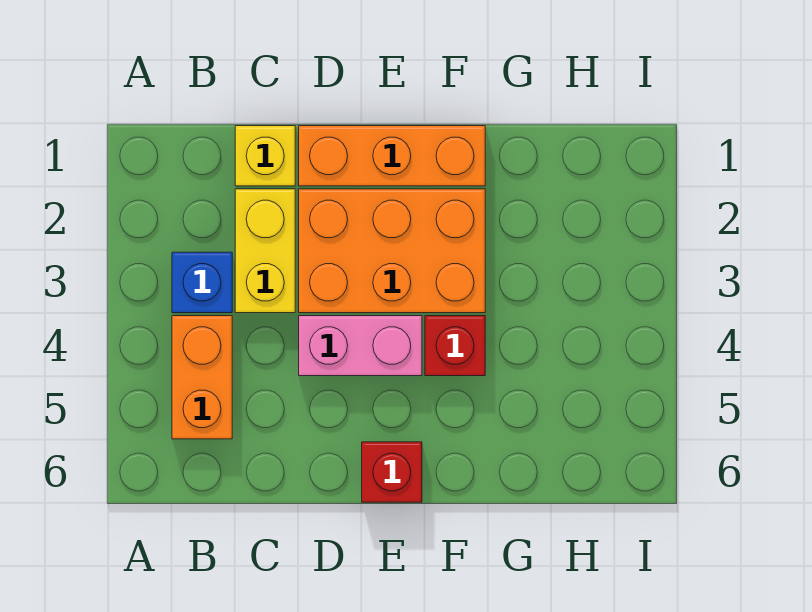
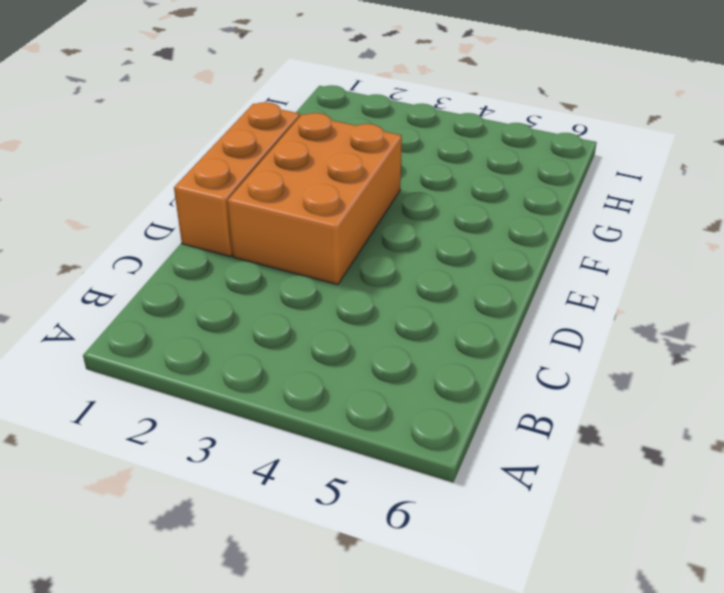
none -> blue brick B3 level 1
none -> orange brick B4:B5 level 1

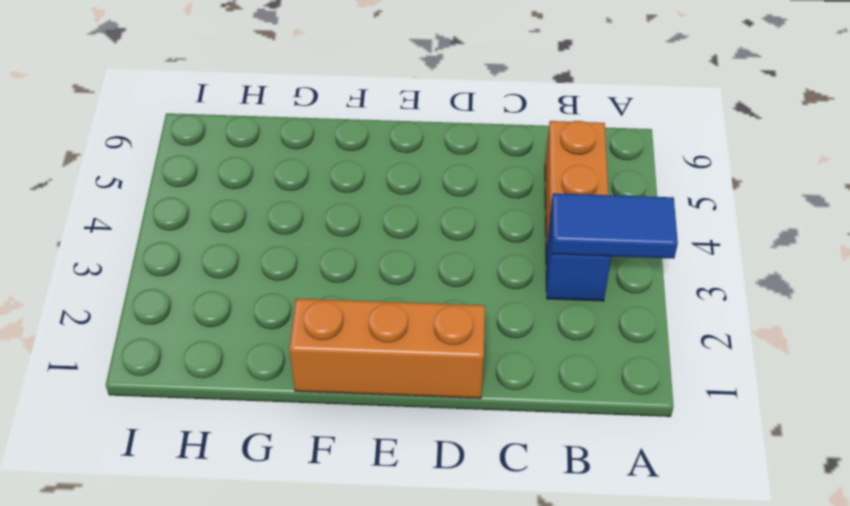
blue tile A3:B3 level 2 -> none
none -> yellow brick C1 level 1
none -> yellow brick C2:C3 level 1

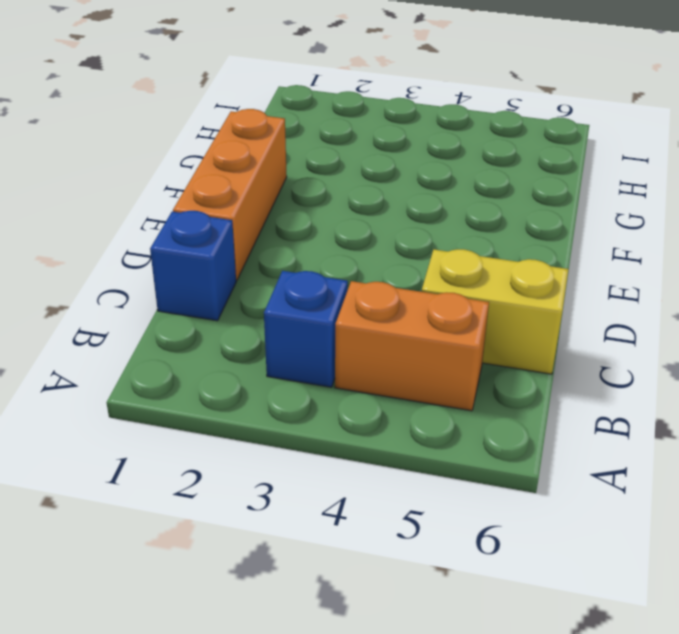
blue brick C1 level 1 -> yellow brick C1 level 1
yellow brick C5:C6 level 1 -> yellow brick C2:C3 level 1
none -> orange brick D2:F3 level 1
none -> pink brick D4:E4 level 1

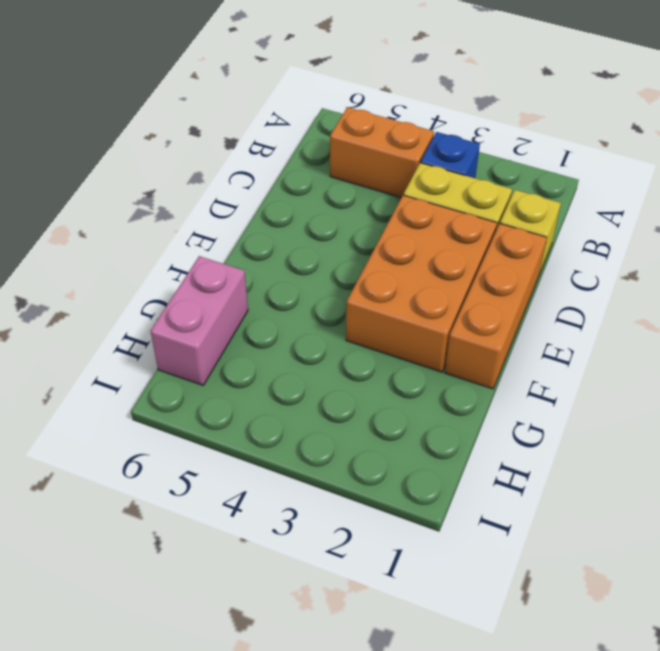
pink brick G6:H6 level 1 -> pink brick D4:E4 level 1
none -> red brick E6 level 1
none -> red brick F4 level 1

